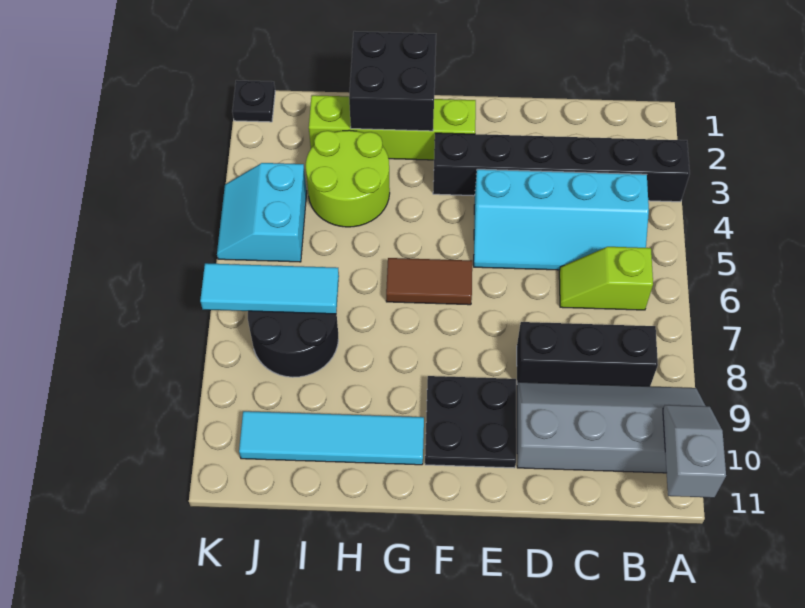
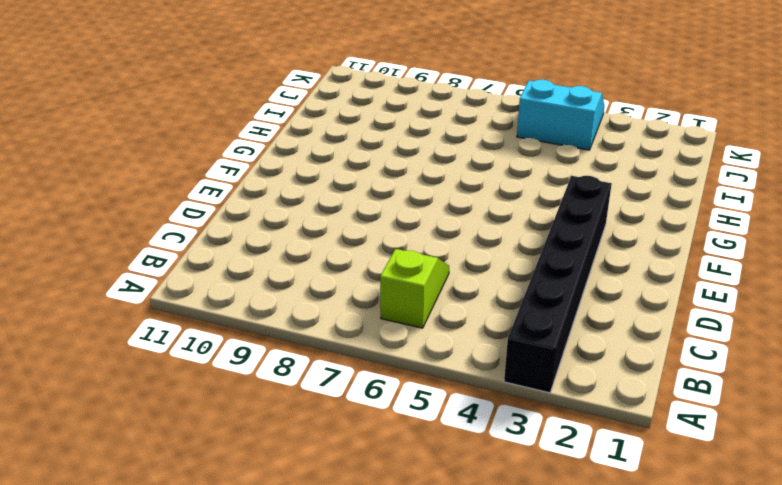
none -> grey slope A9:D10 level 1 top 10
none -> cyan slope B4:E5 level 1 top 4
none -> black brick B8:D8 level 1

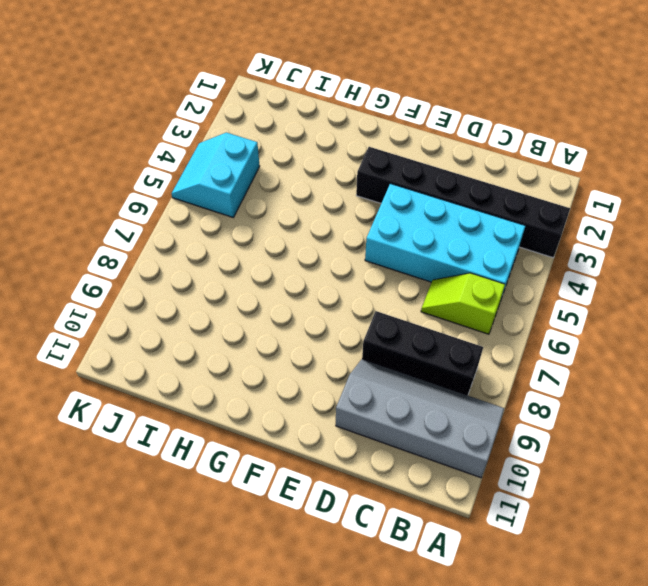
cyan brick B4:E5 level 1 -> cyan slope B4:E5 level 1 top 4
none -> black plate E9:F10 level 1
none -> lime brick F2:I2 level 1
none -> brown tile F6:G6 level 1

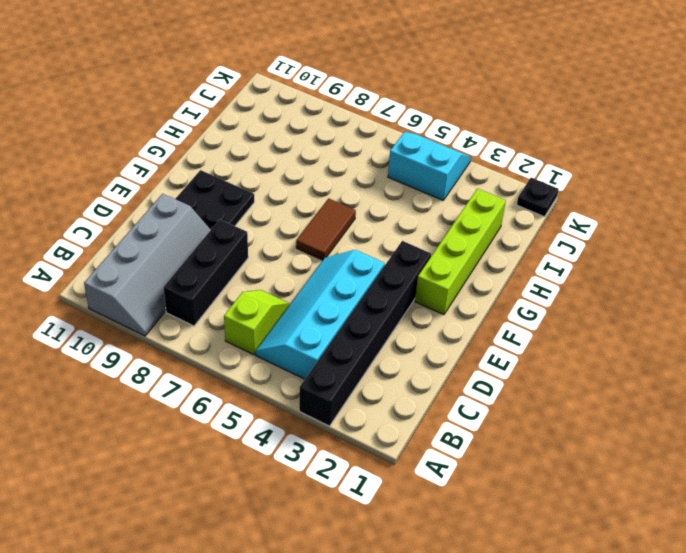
none -> cyan tile G10:J10 level 1
none -> lime round brick H3:I4 level 1
none -> black round brick I7:J8 level 1

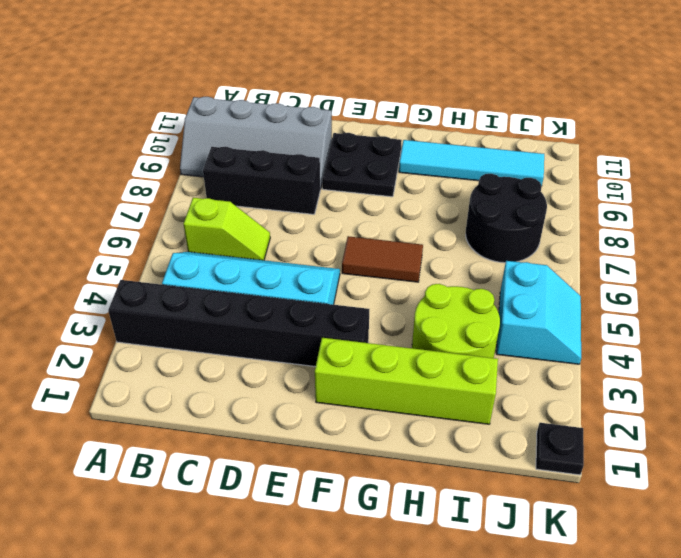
none -> grey slope A10:A11 level 2 top 11
none -> black brick G1:H2 level 2
none -> cyan tile I7:K7 level 2

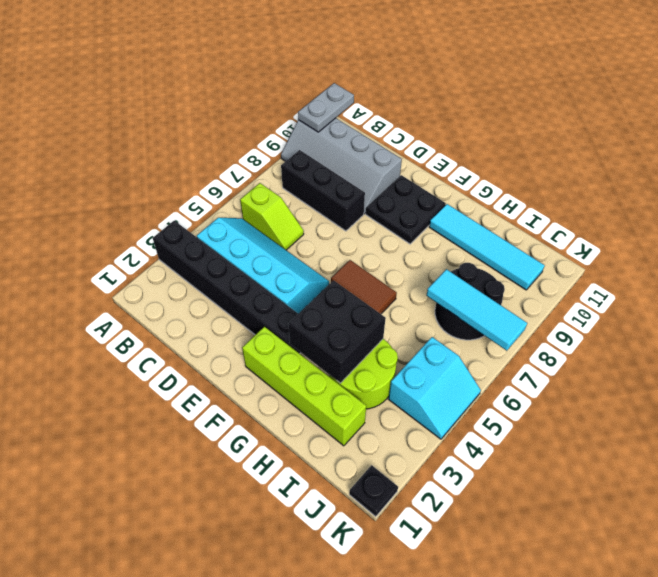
grey plate A10:A11 level 2 -> grey slope A10:A11 level 2 top 11
black brick G3:H4 level 2 -> black brick G1:H2 level 2

